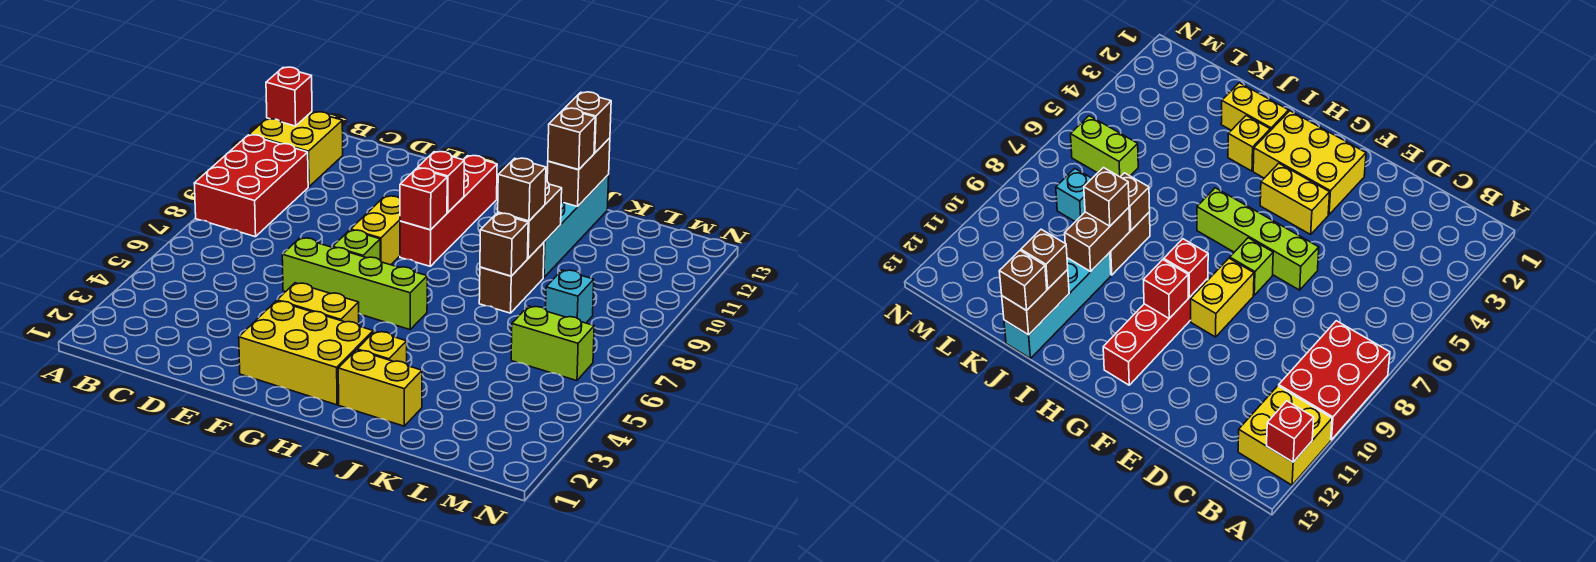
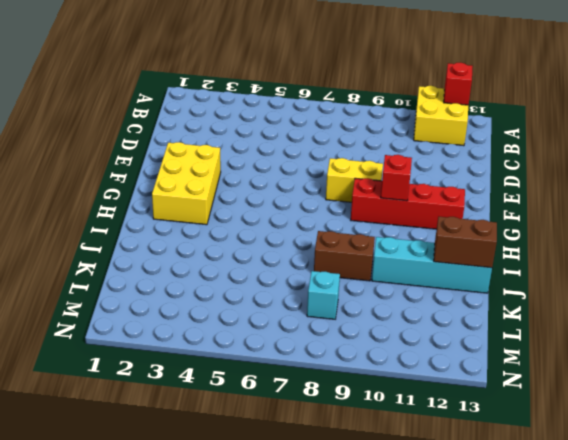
none -> red brick A8:B10 level 1
none -> lime brick E6:H6 level 1
none -> yellow brick F4:G4 level 1

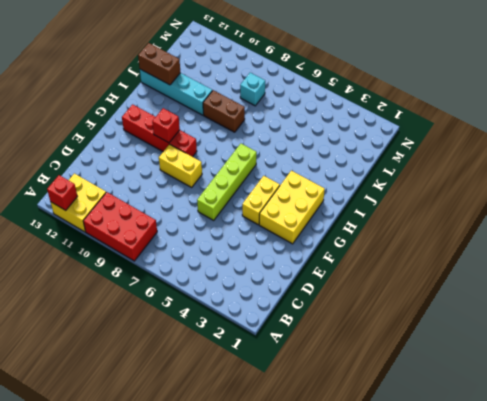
none -> lime brick F7 level 1
none -> yellow brick I2:J2 level 1
none -> yellow brick I3 level 1

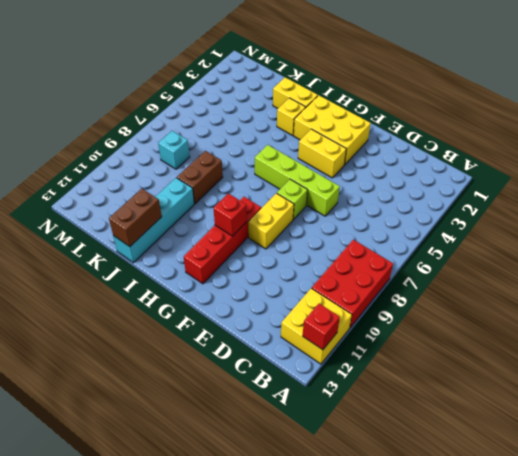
none -> lime brick L6:M6 level 1
none -> red brick G9 level 2
none -> brown brick J8 level 2

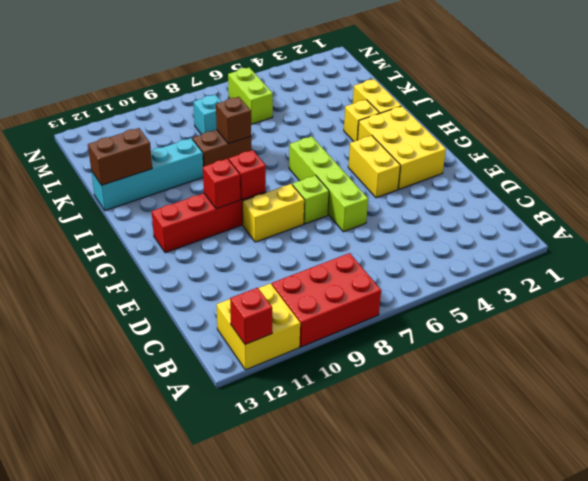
none -> brown brick J9:J10 level 2
none -> brown brick J9 level 3
none -> brown brick J12 level 3

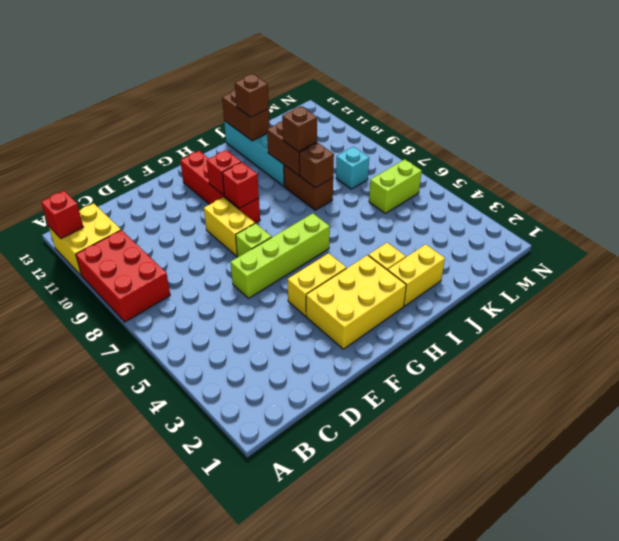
none -> brown brick J13 level 3

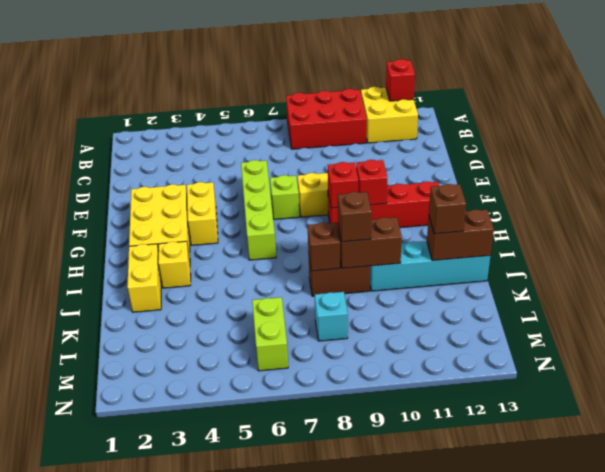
none -> brown brick J13 level 3

